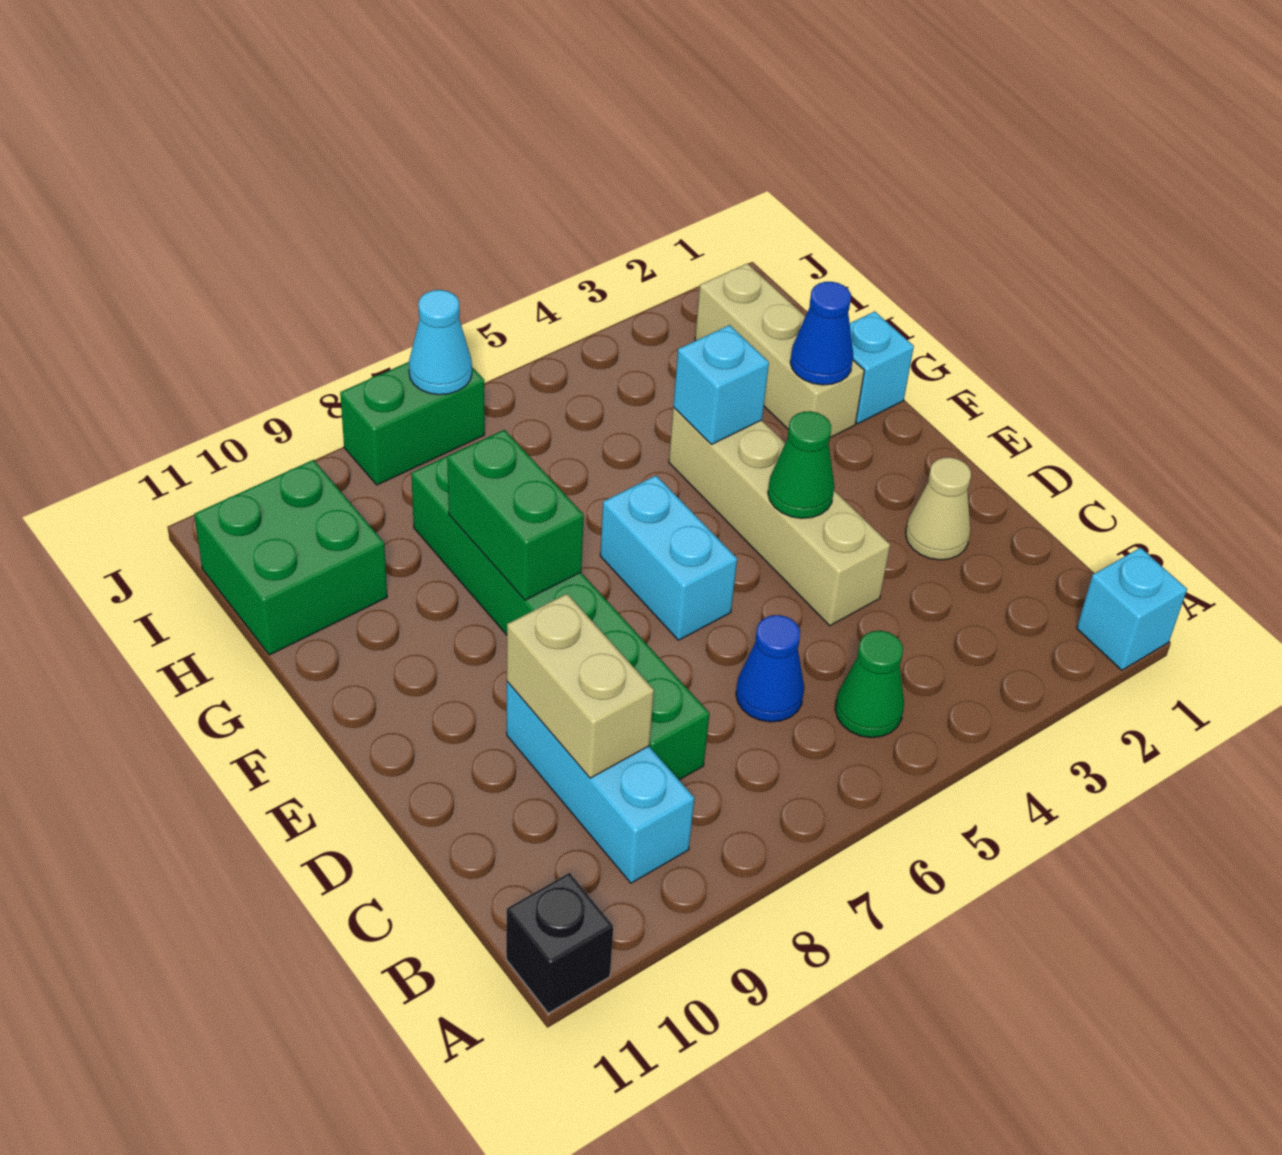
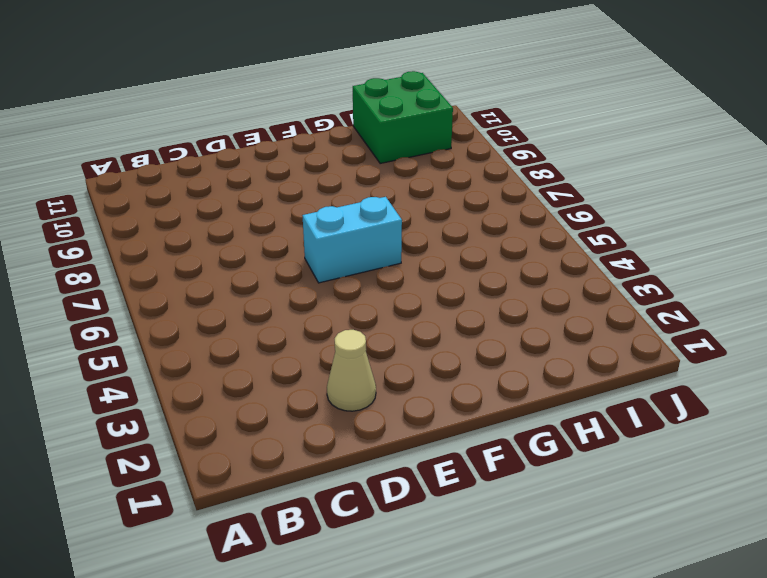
none -> cyan brick A1 level 1
none -> black brick A11 level 1
none -> green cone B5 level 1

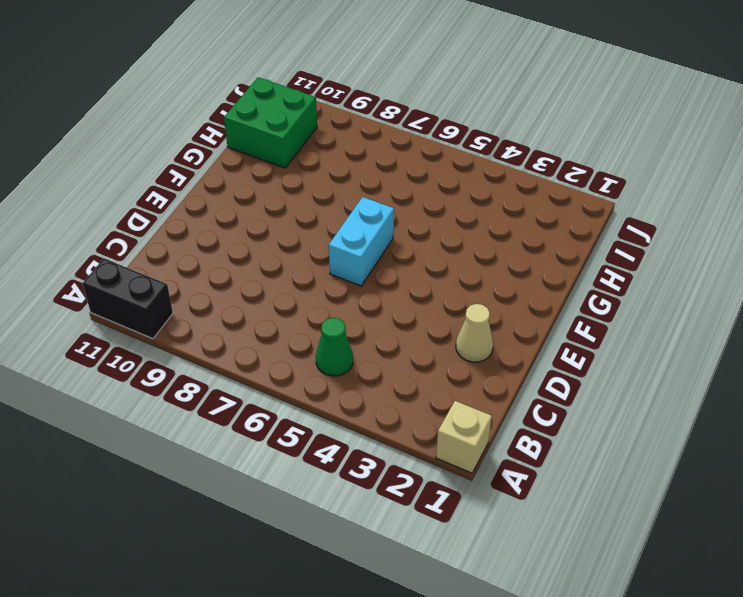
tan brick A1 level 1 -> cyan brick A1 level 1
black brick A10:A11 level 1 -> black brick A11 level 1
none -> cyan brick B9:D9 level 1
none -> blue cone C6 level 1
none -> green brick C8:H8 level 1

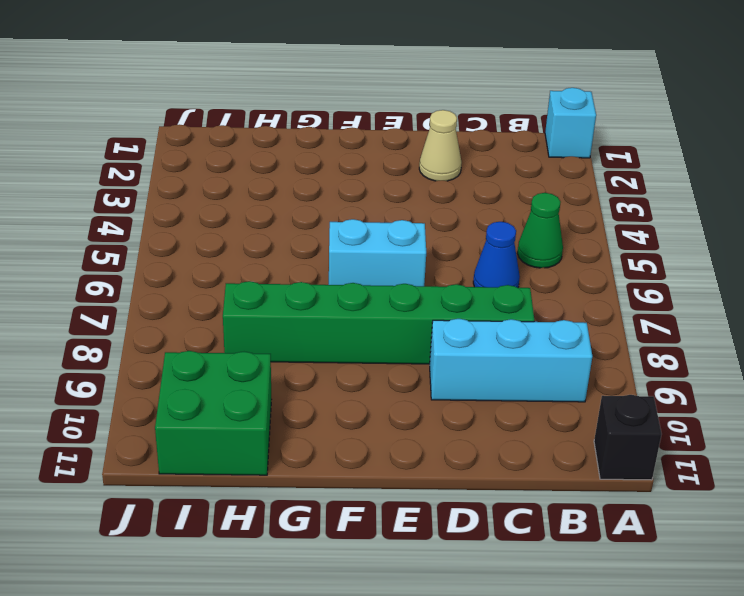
none -> tan brick D4:G4 level 1
none -> cyan brick G1 level 1
none -> tan brick G2:I2 level 1

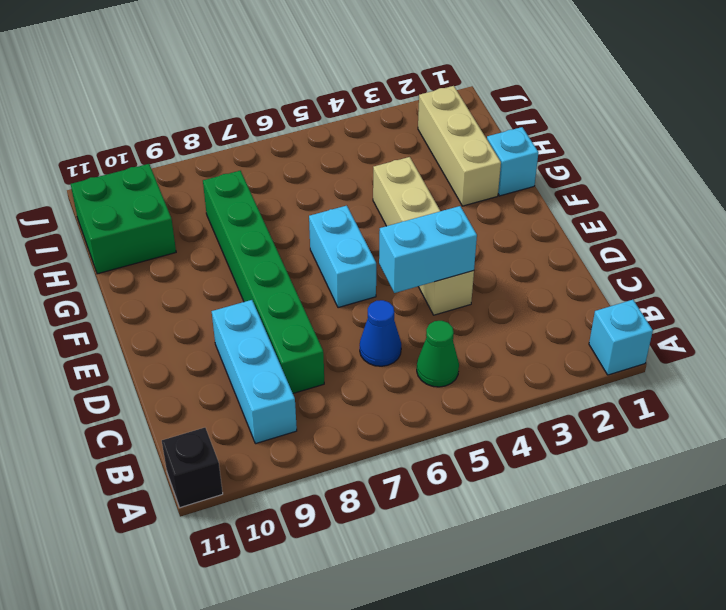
cyan brick D4:D5 level 2 -> none
none -> tan cone D2 level 1
none -> green brick J7:J8 level 1
none -> tan brick C9:D9 level 2

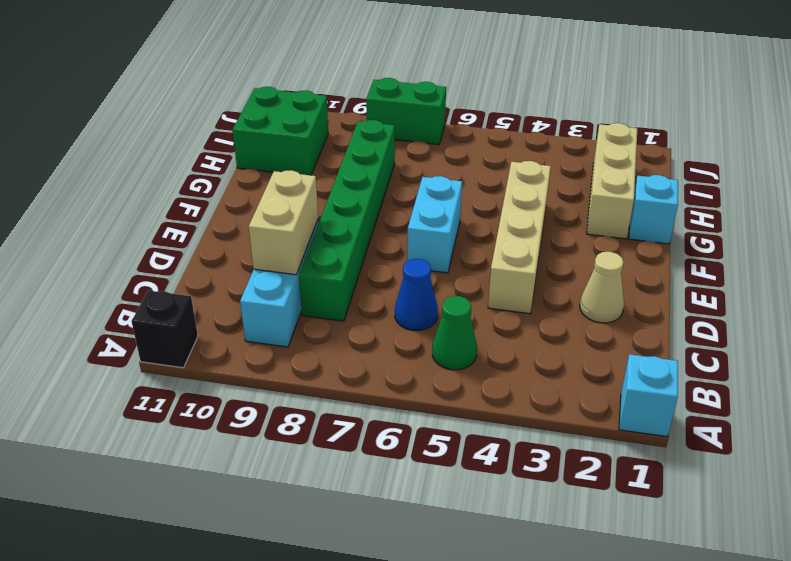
none -> green cone E4 level 2
none -> green brick F8:G8 level 2
none -> blue cone G2 level 2

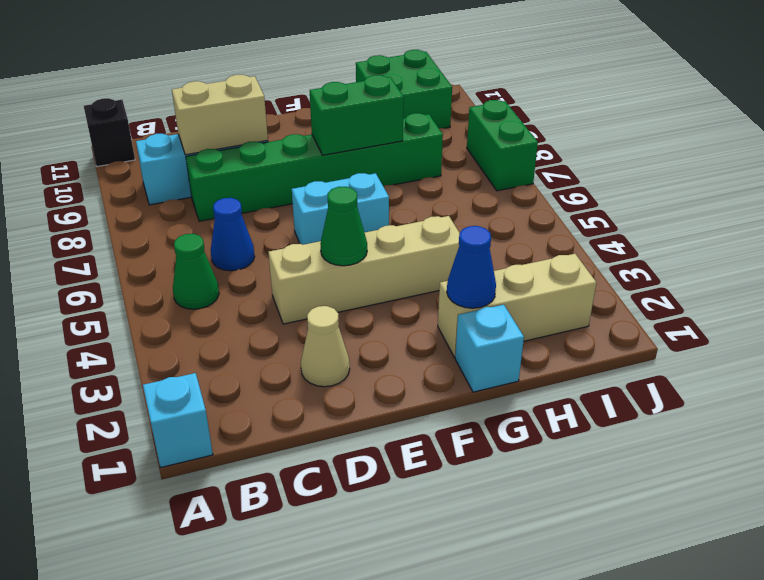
none -> cyan brick G4 level 2
none -> cyan cone J7 level 2

